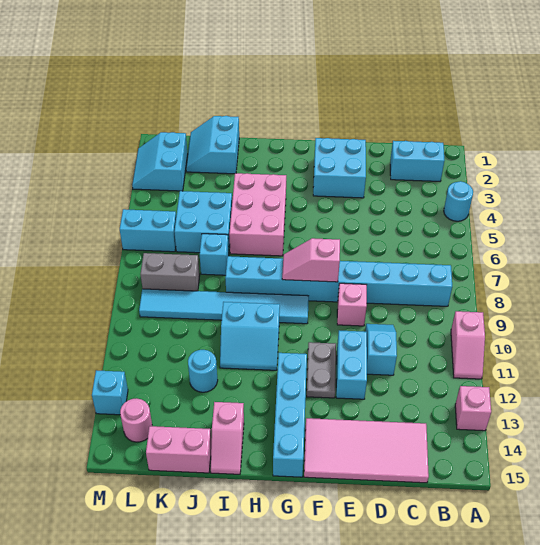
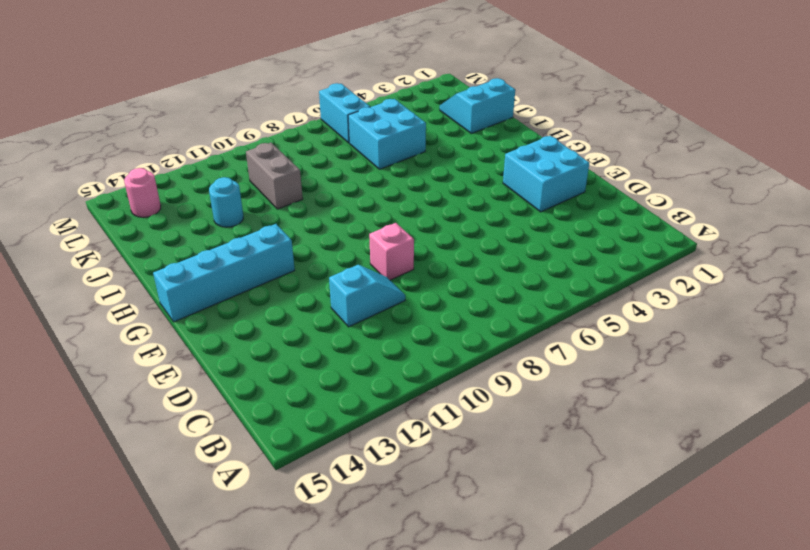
grey brick J10:K10 level 1 -> grey brick K8:L8 level 1
none -> cyan round brick A4 level 1
none -> pink slope A10:A11 level 1 top 10
none -> pink brick A13 level 1

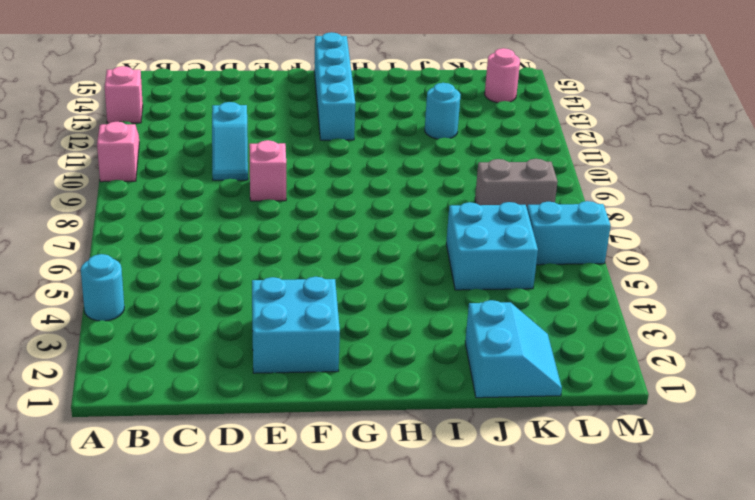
none -> cyan brick B2:C2 level 1
none -> cyan brick B8:I8 level 1
none -> pink tile C14:F15 level 1

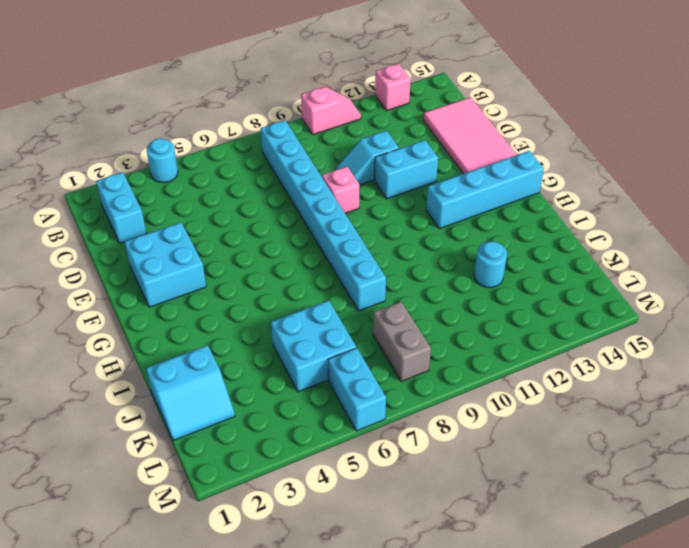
none -> grey plate F11:F12 level 1
none -> cyan tile G9:L9 level 1
none -> pink brick H4:I6 level 1

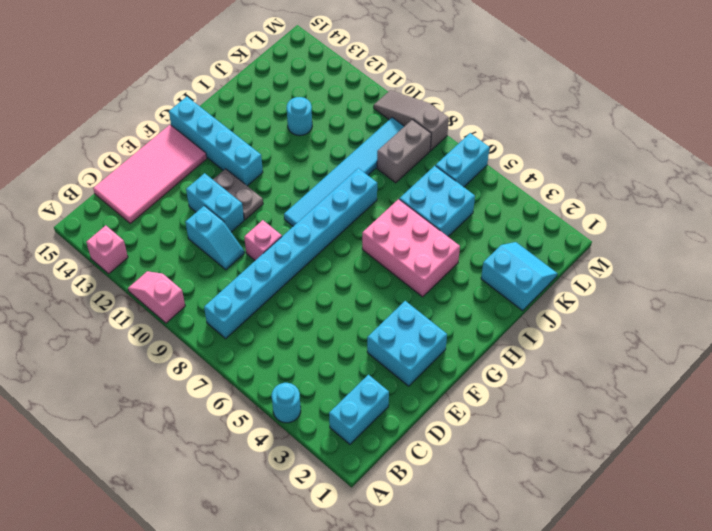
grey slope M8:M10 level 1 top 8 -> none
none -> cyan slope H10:I11 level 1 top 10
none -> pink slope I14:I15 level 1 top 14
none -> cyan brick J7 level 1

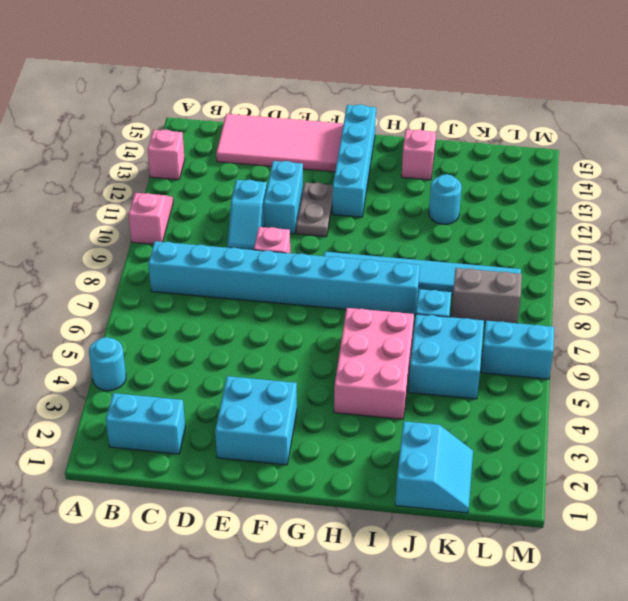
none -> cyan slope H10:I11 level 1 top 10
none -> pink brick J15:K15 level 1
none -> cyan slope L2:M3 level 1 top L

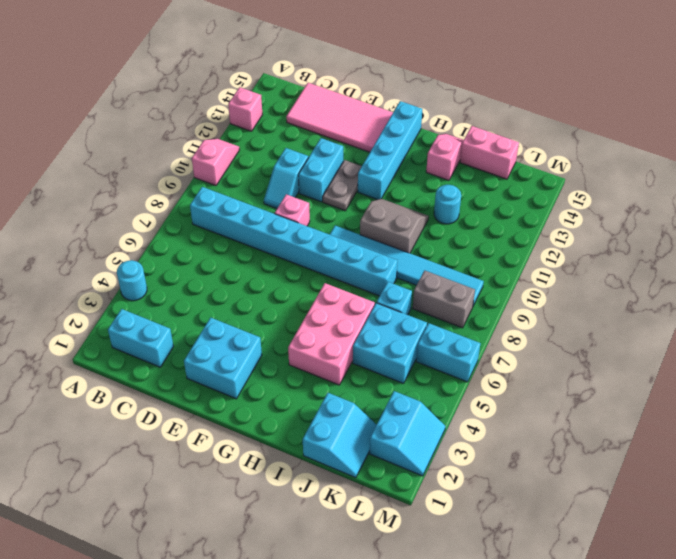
grey slope H10:I11 level 1 top 10 -> cyan slope H10:I11 level 1 top 10
none -> pink round brick L14 level 1
none -> cyan brick M13 level 1
none -> pink slope F8:G8 level 2 top F

